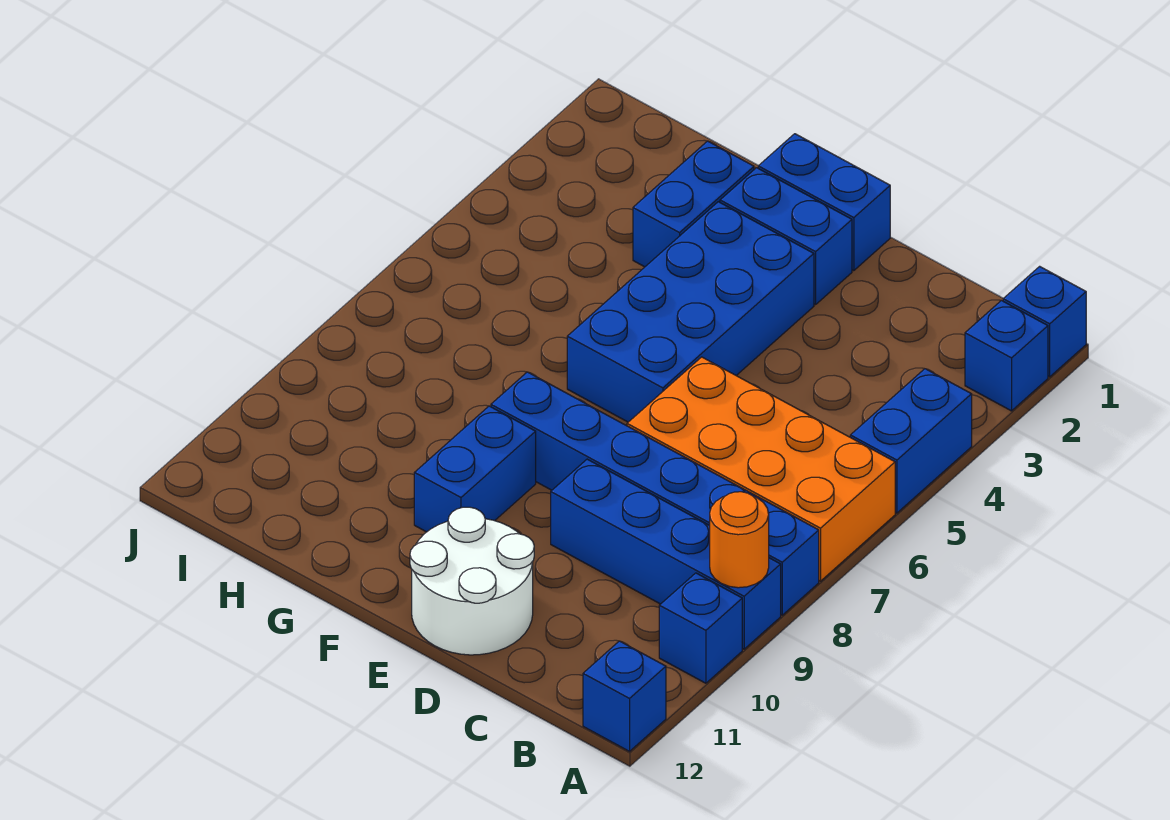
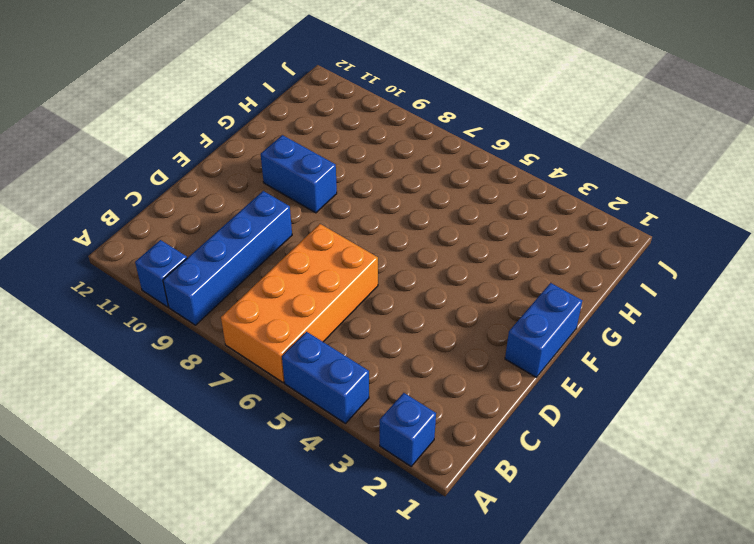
none -> blue brick A1 level 1
none -> blue brick A8:F8 level 1
none -> blue brick A12 level 1

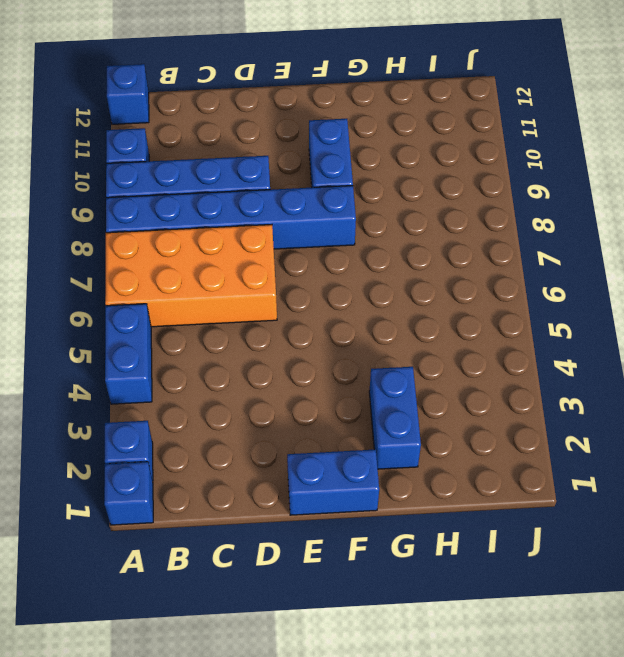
none -> white round brick D11:E12 level 1
none -> blue brick E2:F2 level 1
none -> blue brick E3:F6 level 1

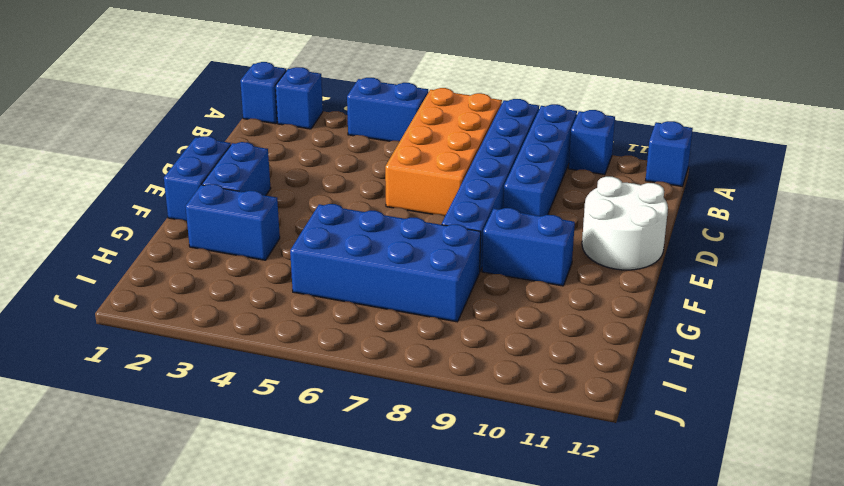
blue brick G5:H8 level 1 -> blue brick E3:F6 level 1
none -> orange round brick A9 level 2

